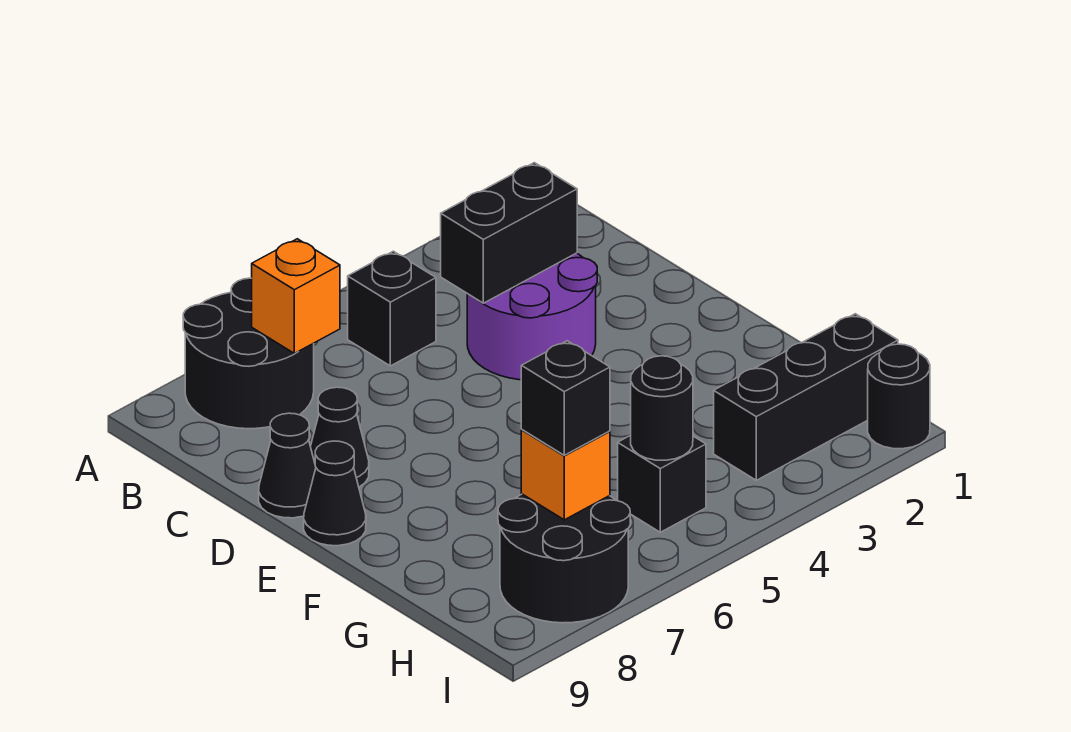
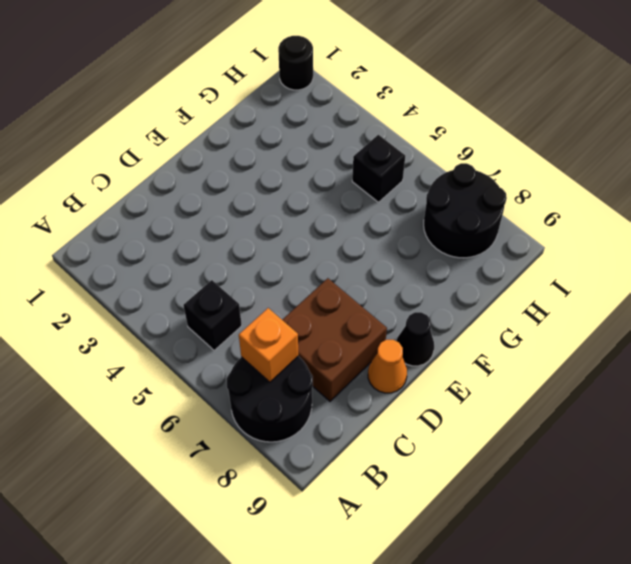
brown brick C7:D8 level 1 -> black cone D8 level 1
orange cone D9 level 1 -> black cone D9 level 1
none -> purple round brick C3:D4 level 1
none -> black brick H1:H3 level 1
none -> black brick C3:C4 level 2

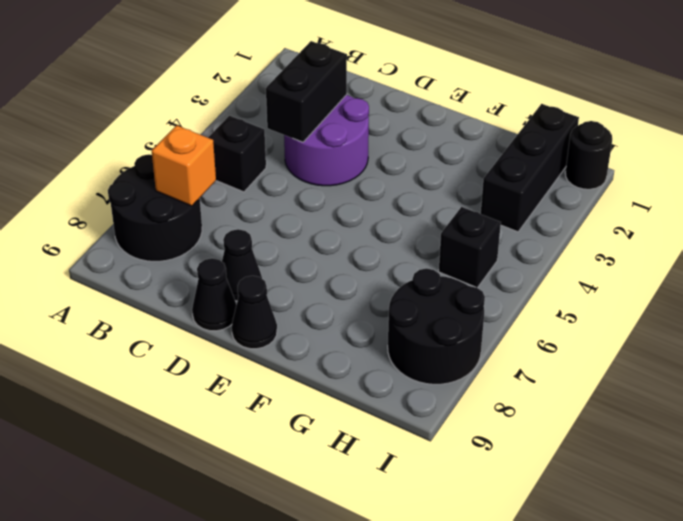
none -> black round brick H5 level 2
none -> orange brick H7 level 2
none -> black brick H7 level 3

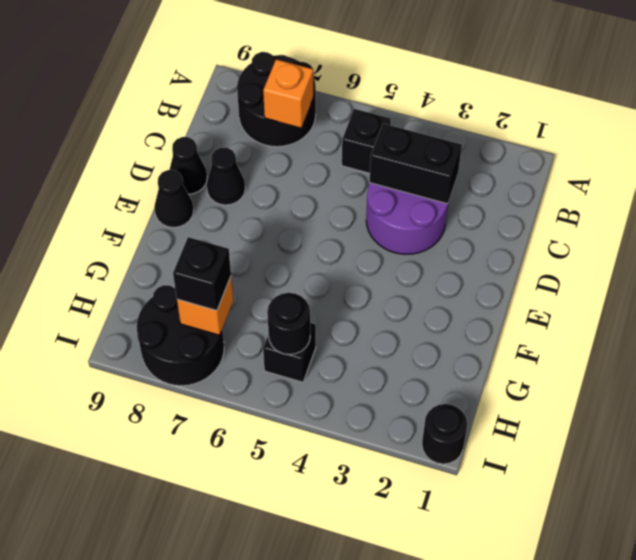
none -> black brick H1:H3 level 1

